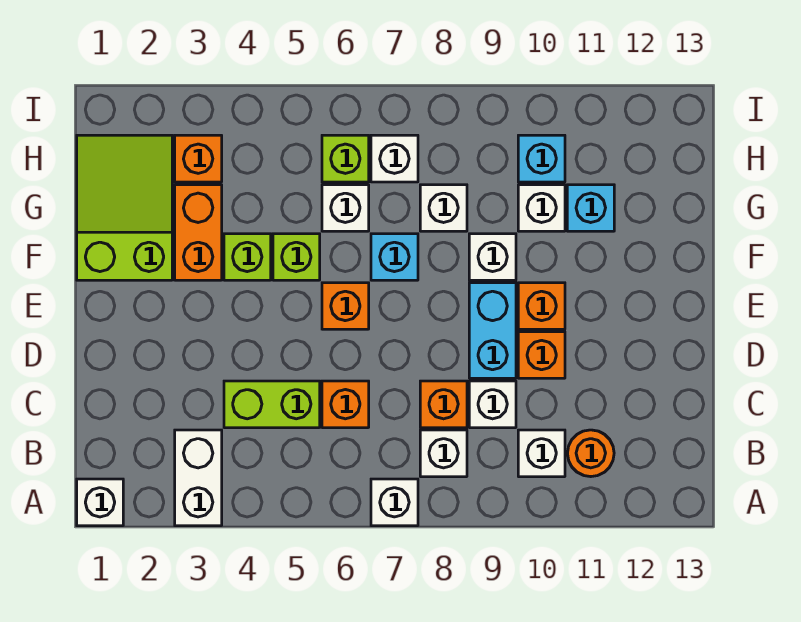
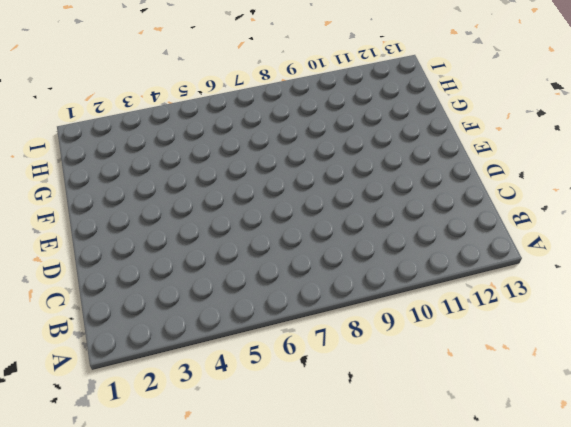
none -> white brick A1 level 1
none -> white brick A3:B3 level 1
none -> white brick A7 level 1

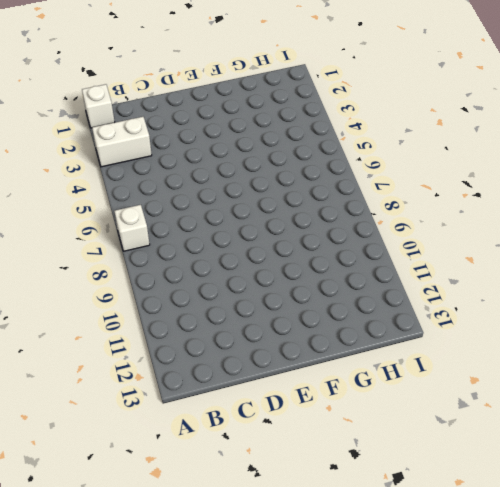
none -> white brick B8 level 1
none -> white brick B10 level 1
none -> orange round brick B11 level 1

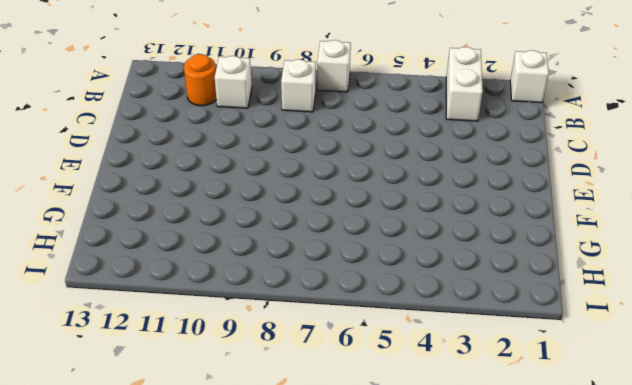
none -> lime brick C4:C5 level 1
none -> orange brick C6 level 1
none -> orange brick C8 level 1

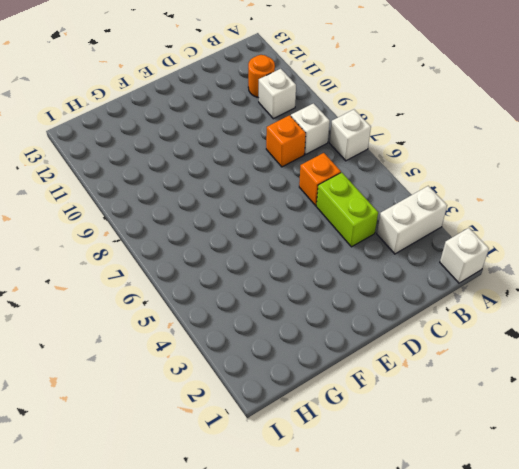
none -> white brick C9 level 1
none -> cyan brick D9:E9 level 1
none -> orange brick D10 level 1

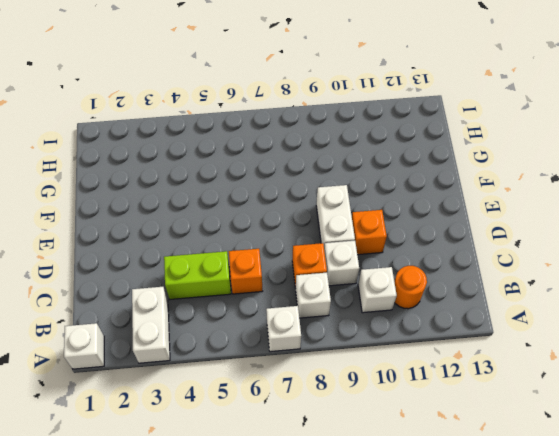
white brick D9:E9 level 1 -> cyan brick D9:E9 level 1
none -> orange brick E6 level 1
none -> orange brick E10 level 1
none -> lime slope F1:H2 level 1 top F

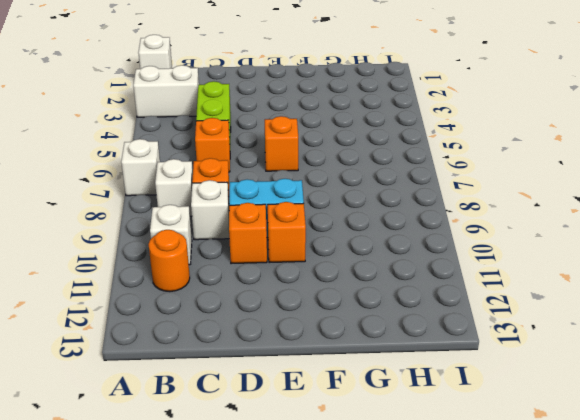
none -> lime slope F1:H2 level 1 top F
none -> orange brick F3:G3 level 1
none -> lime brick F4 level 1

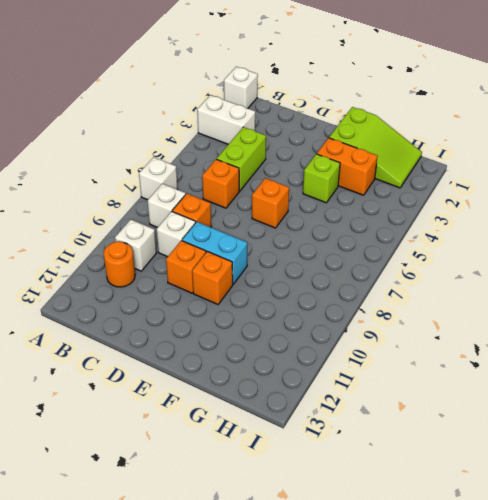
none -> lime brick F5 level 1
none -> cyan brick F7 level 1
none -> white brick F9 level 1

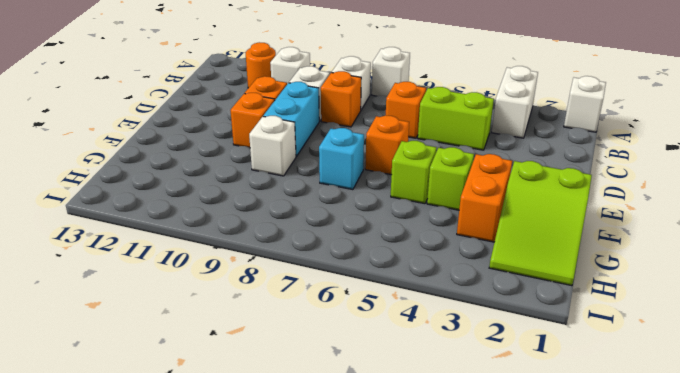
none -> white brick G6 level 1
none -> white brick G8 level 1
none -> white brick G10 level 1

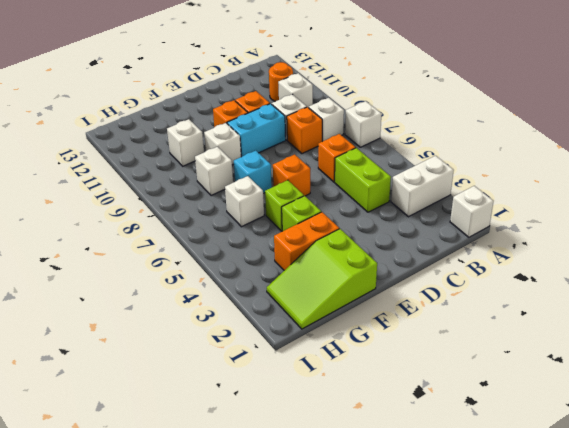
none -> cyan brick G11 level 1
none -> orange brick H3 level 1
none -> lime brick H6 level 1

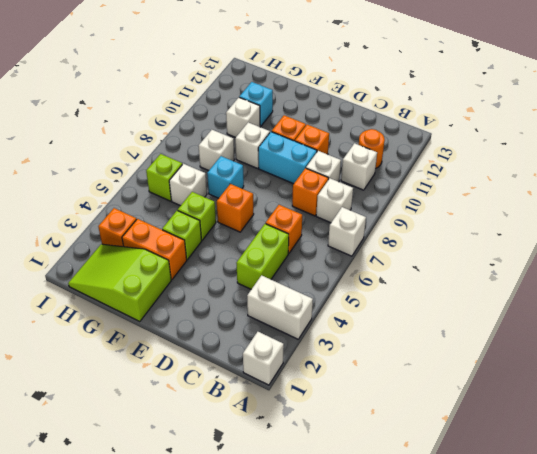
none -> white brick H7 level 1
none -> cyan brick H10 level 1

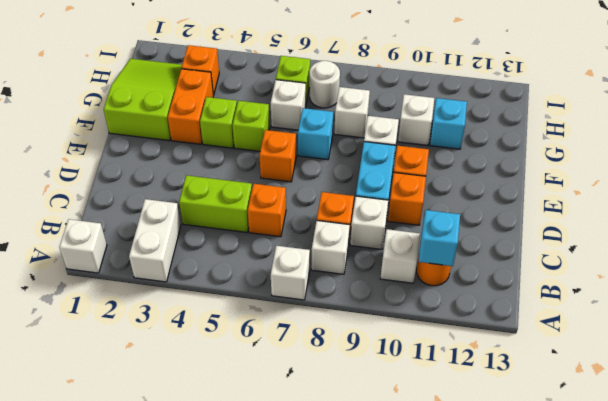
cyan brick B11 level 2 -> cyan brick H10 level 1
white round brick H7 level 1 -> white brick H7 level 1

